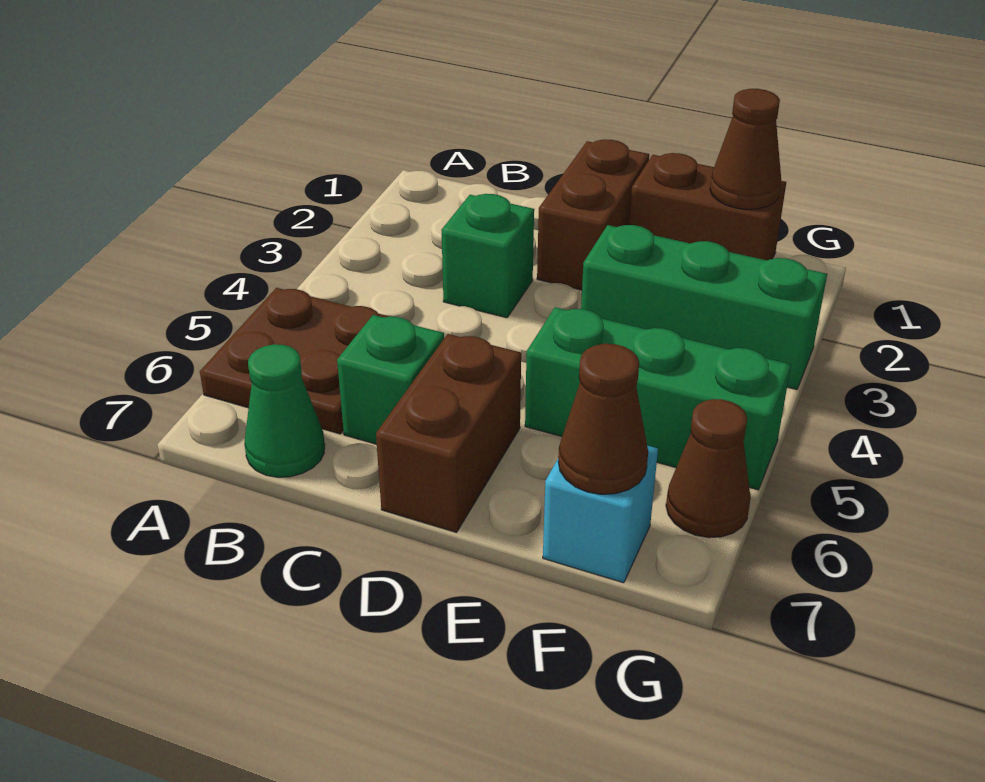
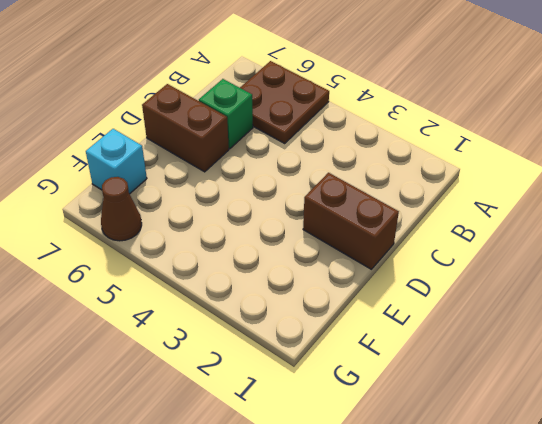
none -> green cone B7 level 1
none -> green brick C3 level 1
none -> brown brick E1:F1 level 1

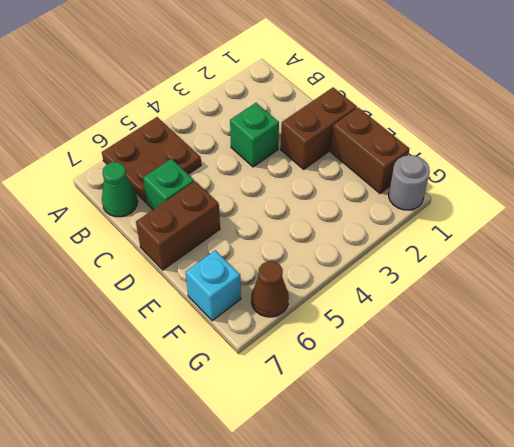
grey round brick G1 level 1 -> none
none -> green brick E3:G3 level 1
none -> green brick E5:G5 level 1
none -> brown cone F1 level 2

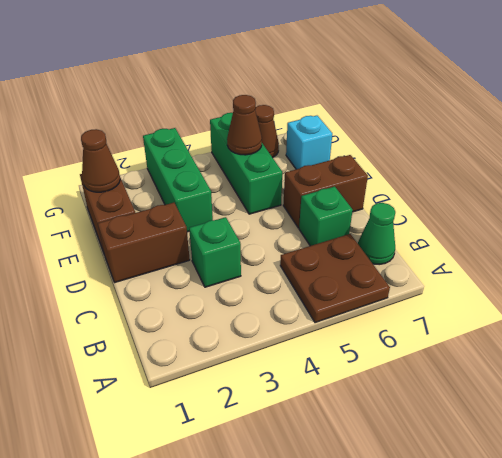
brown cone F5 level 2 -> brown cone F7 level 2

